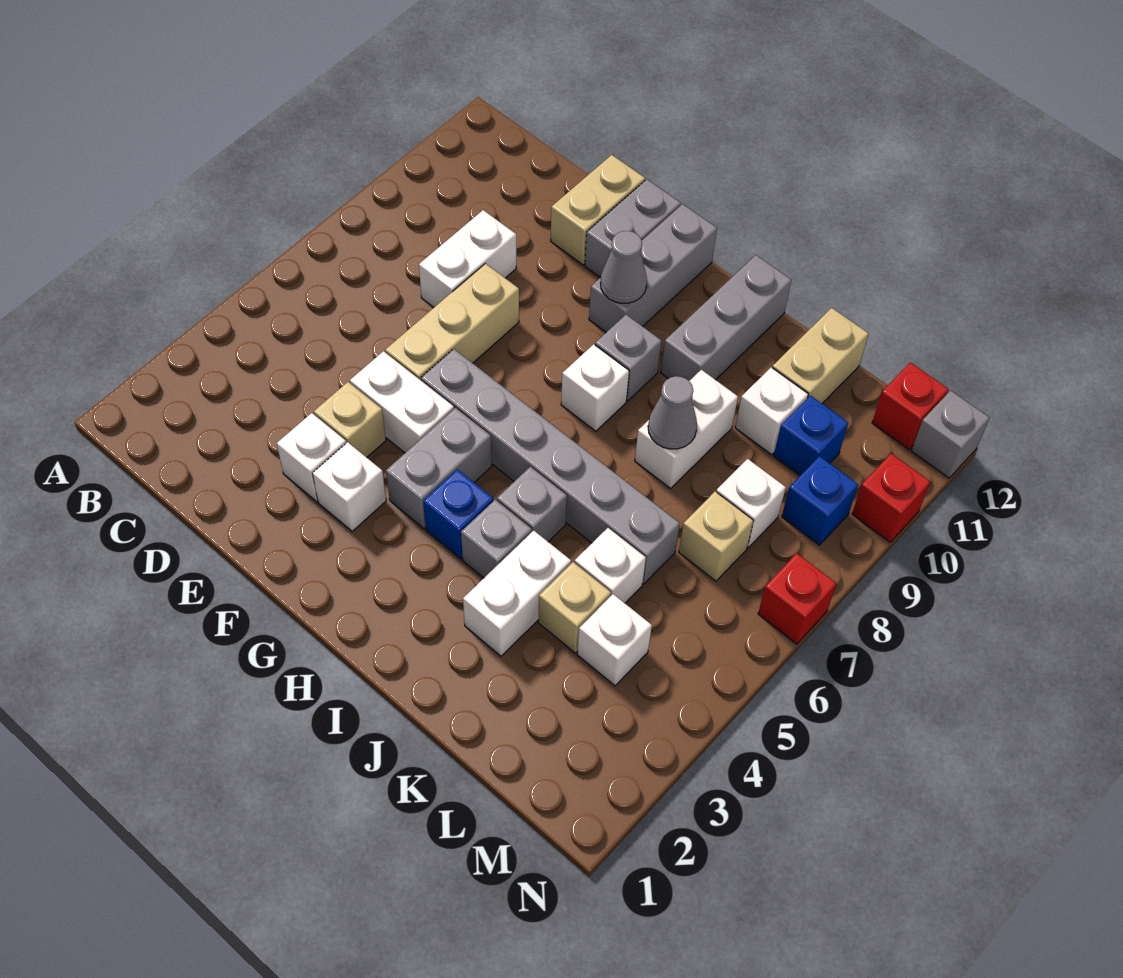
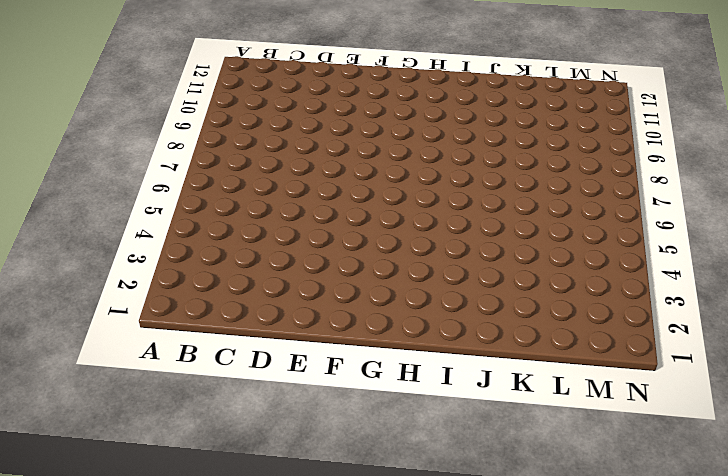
none -> white brick D8:D9 level 1
none -> white brick E3 level 1
none -> tan brick E4 level 1
none -> white brick E5:F5 level 1

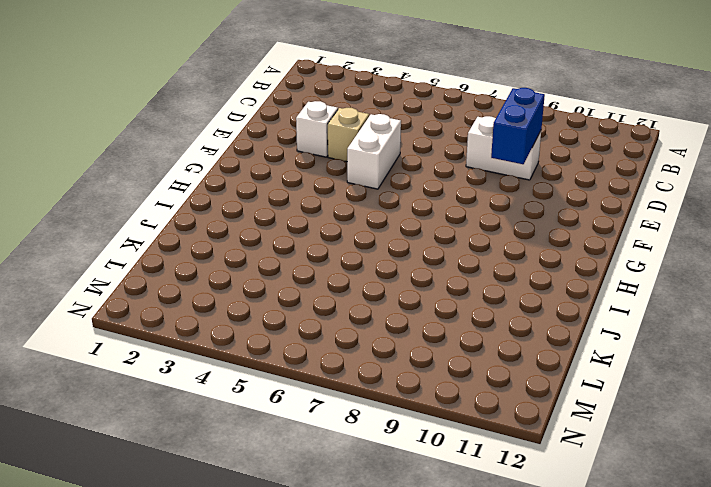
blue brick D9:E9 level 2 -> none
none -> tan brick E6:E8 level 1
none -> tan brick E11:E12 level 1
none -> white brick F3 level 1
none -> grey brick F6:K6 level 1

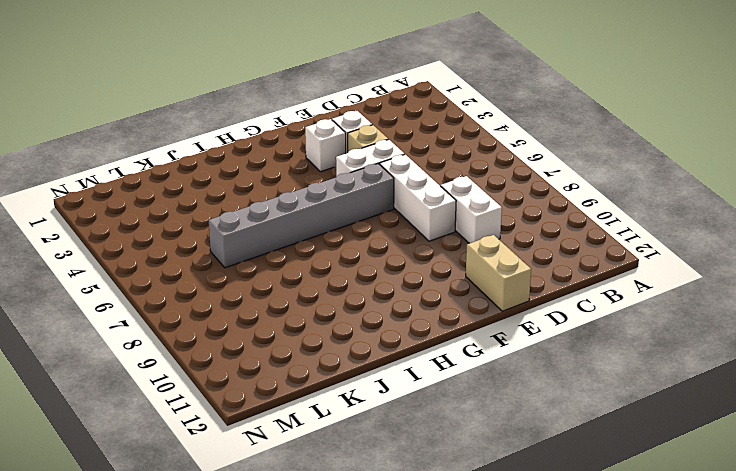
white brick E6:E8 level 1 -> tan brick E6:E8 level 1
none -> grey brick F11:F12 level 1
none -> grey brick G4:G5 level 1
none -> grey brick G10:G12 level 1
none -> blue brick H4 level 1

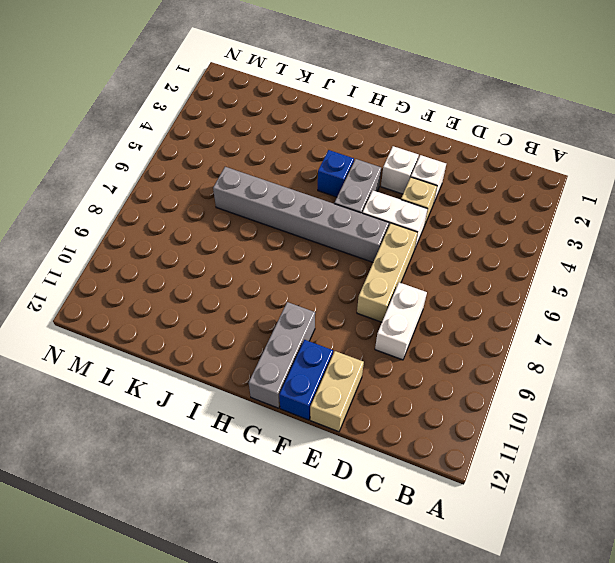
blue brick F11:F12 level 1 -> grey brick F11:F12 level 1
none -> white brick H8 level 1
none -> grey brick H9 level 1
none -> grey brick I4 level 1
none -> grey brick I5 level 1

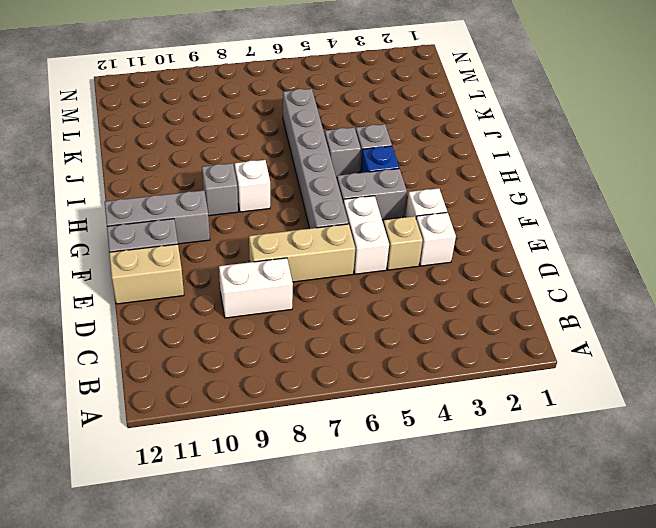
none -> grey brick I10:I12 level 1
none -> white brick J3:J4 level 1
none -> white brick J8:J9 level 1
none -> tan brick K4 level 1

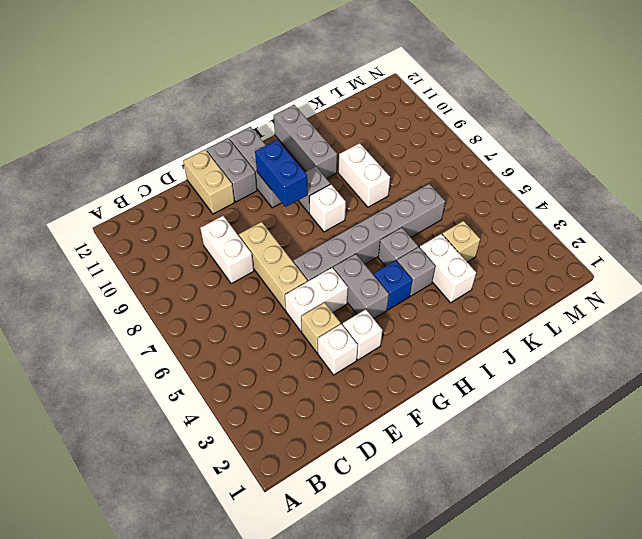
blue brick G9:G10 level 2 -> grey cone G10 level 2
none -> white brick K5 level 1
none -> white brick K10 level 1
none -> tan brick K11:K12 level 1
none -> white brick L4 level 1

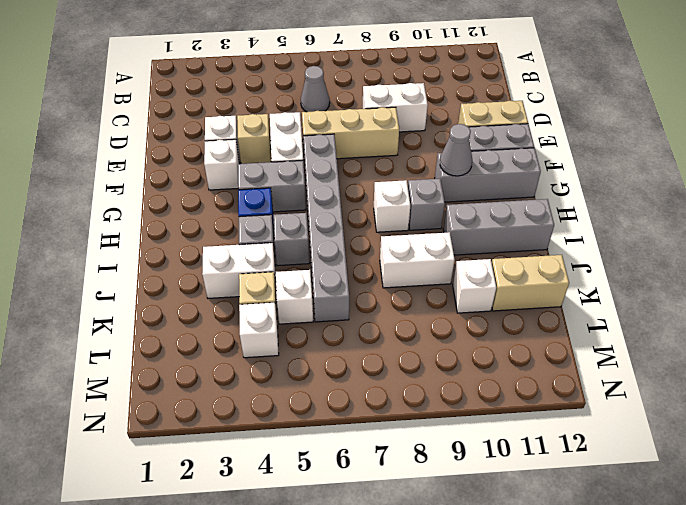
grey cone C6 level 1 -> grey cone J8 level 2
none -> tan brick L7 level 1
none -> white brick L8 level 1
none -> blue brick L10 level 1
none -> blue brick M9 level 1

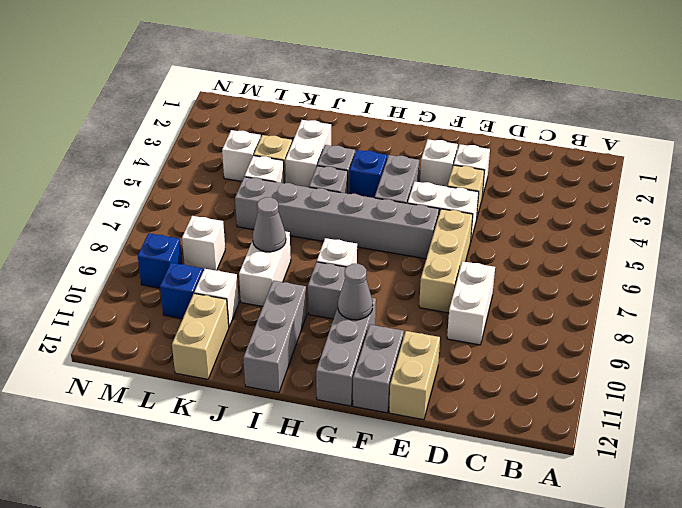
none -> tan brick L7 level 1
none -> red brick M12 level 1
none -> red brick N7 level 1
none -> red brick N10 level 1

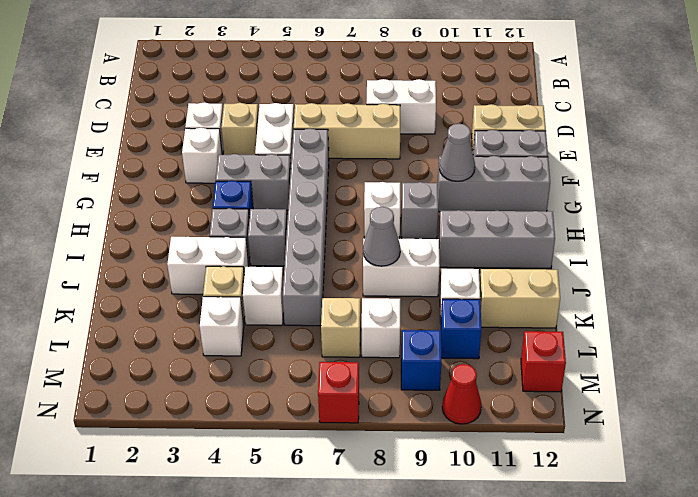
red cone N10 level 1 -> red brick N10 level 1
none -> grey brick N12 level 1

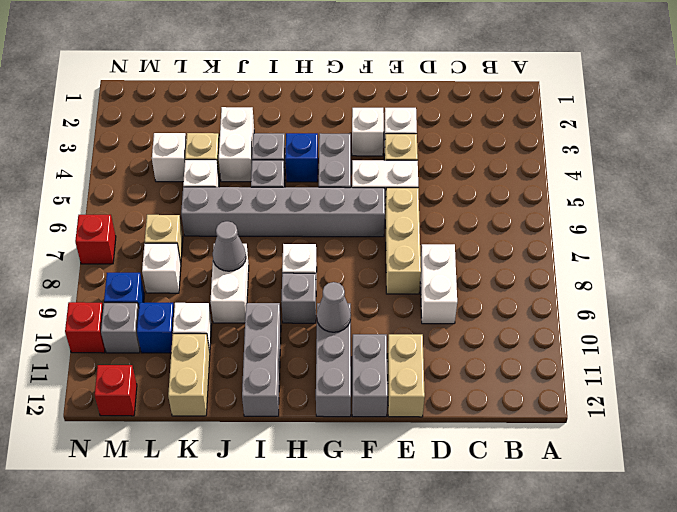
grey brick M10 level 1 -> grey brick N12 level 1

